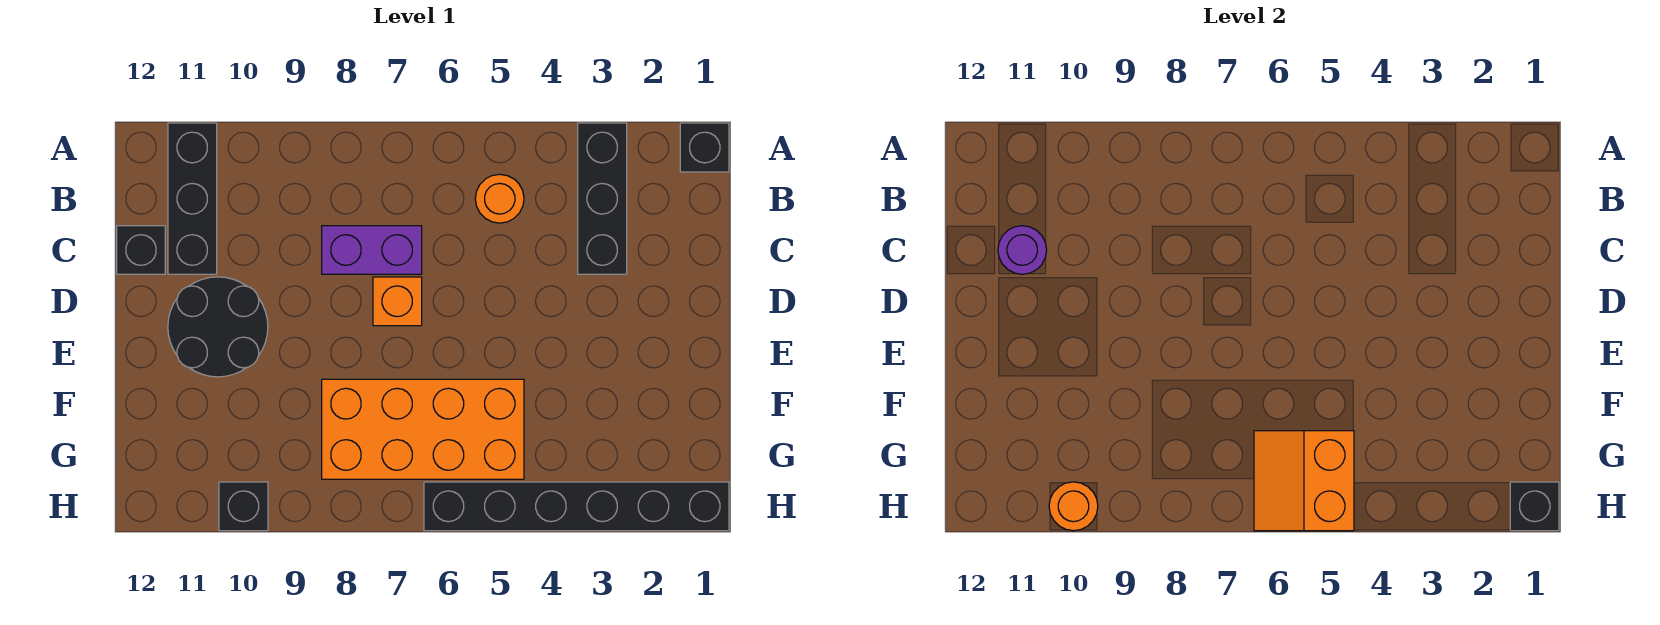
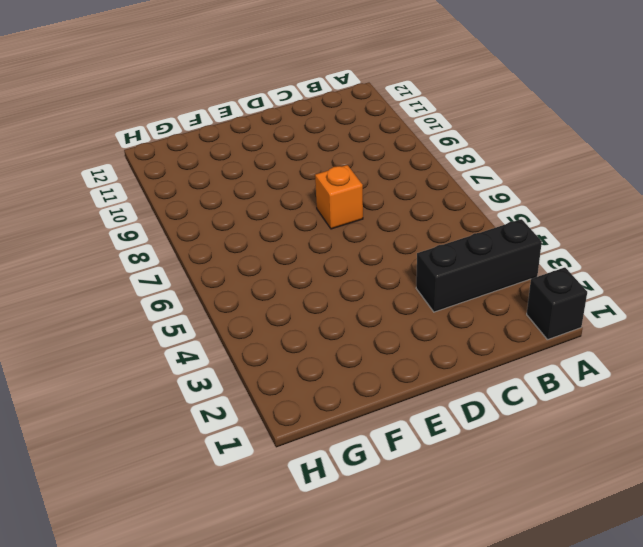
none -> black brick A11:C11 level 1
none -> orange round brick B5 level 1
none -> purple brick C7:C8 level 1

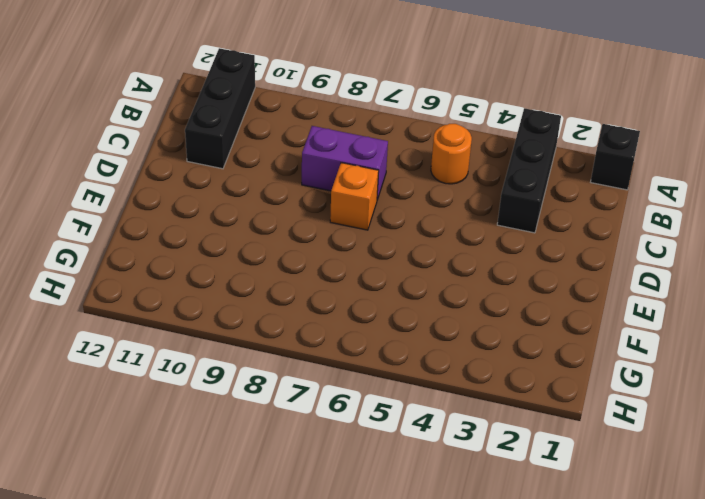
none -> black brick C12 level 1
none -> black round brick D10:E11 level 1
none -> orange brick F5:G8 level 1

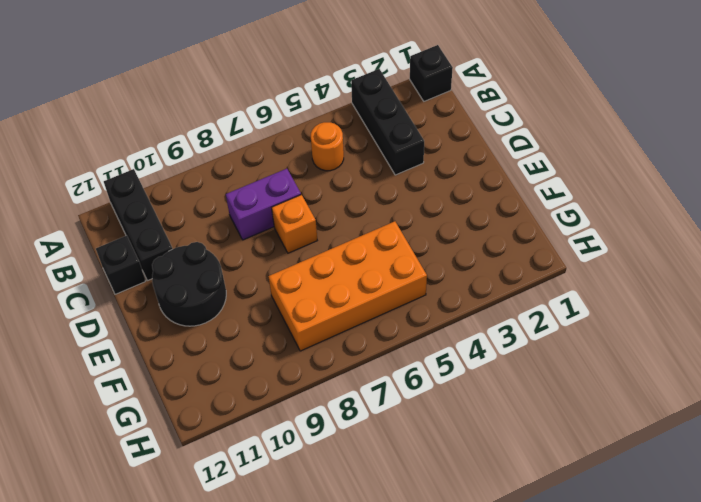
none -> black brick H1:H6 level 1
none -> black brick H10 level 1
none -> purple round brick C11 level 2

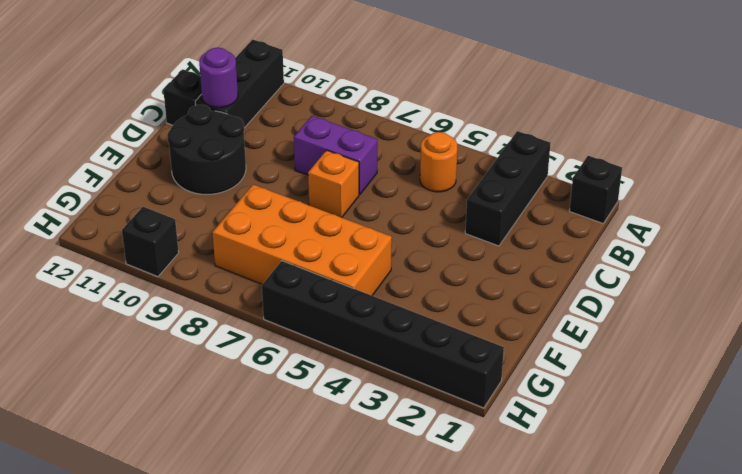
none -> orange slope G5:H6 level 2 top 5
none -> black brick H1 level 2
none -> orange round brick H10 level 2

